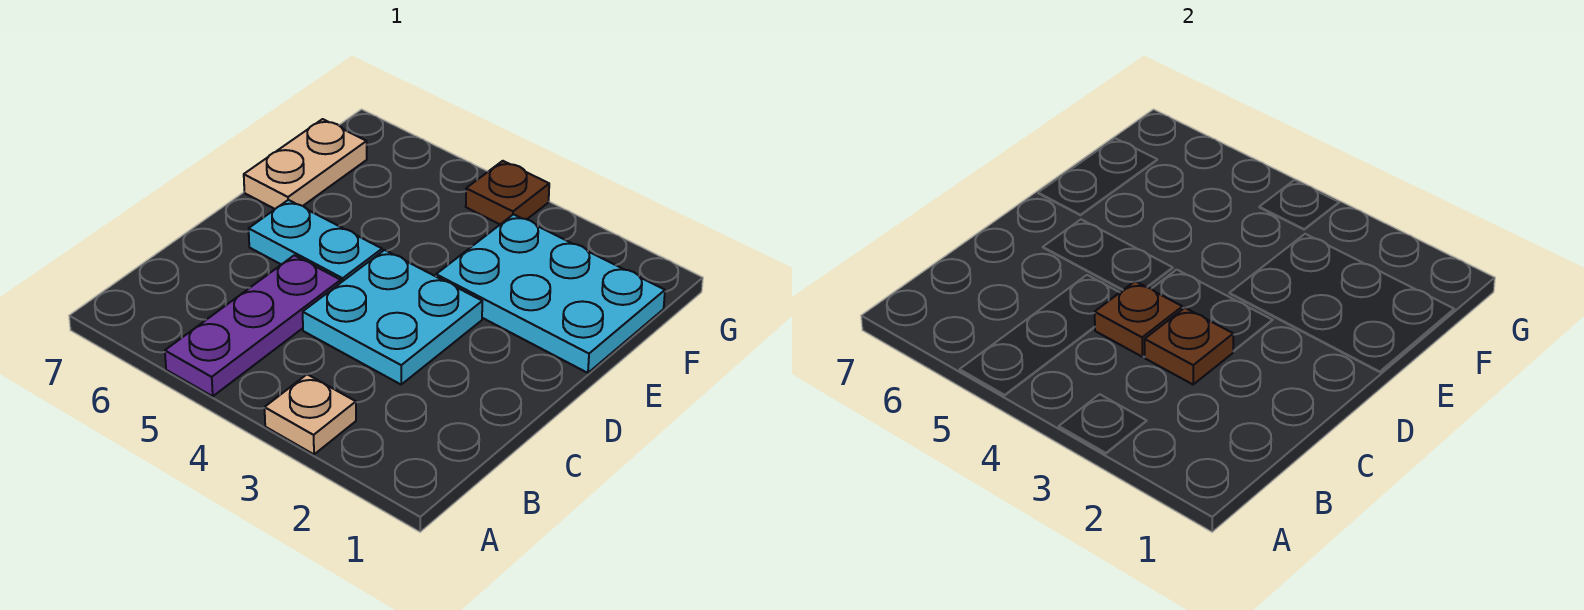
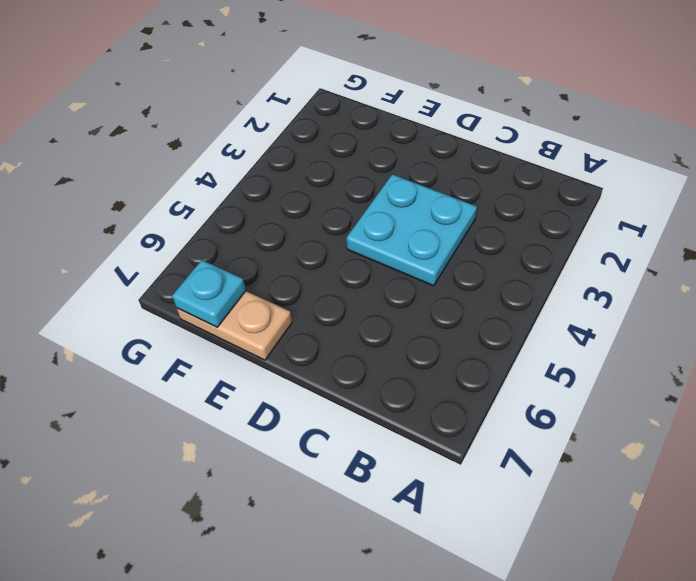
cyan plate F7 level 2 -> none
none -> tan plate A3 level 1
none -> purple plate A5:C5 level 1

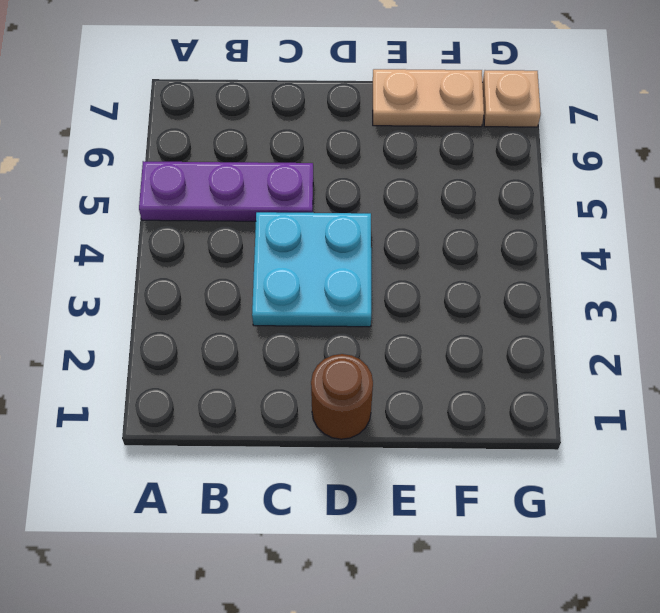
brown round brick D1 level 1 -> none
tan plate G7 level 1 -> tan plate A3 level 1
none -> cyan plate D5:D6 level 1
none -> cyan plate E1:F3 level 1

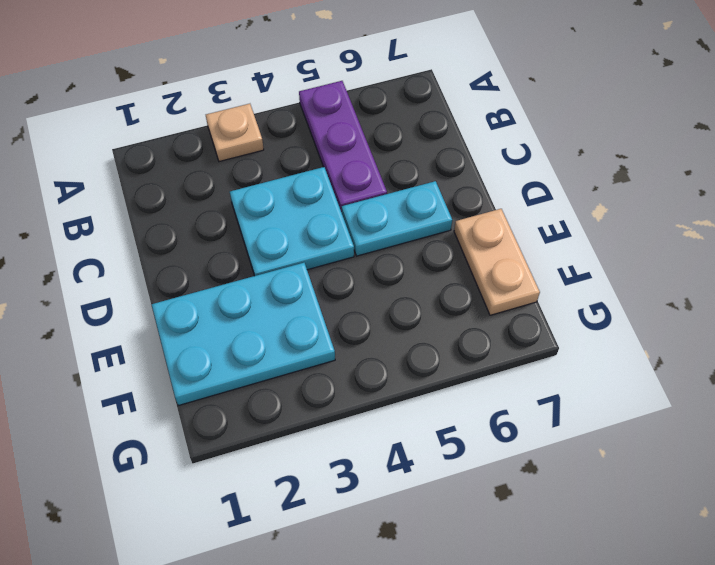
none -> brown plate G4 level 1
none -> brown plate C3 level 2

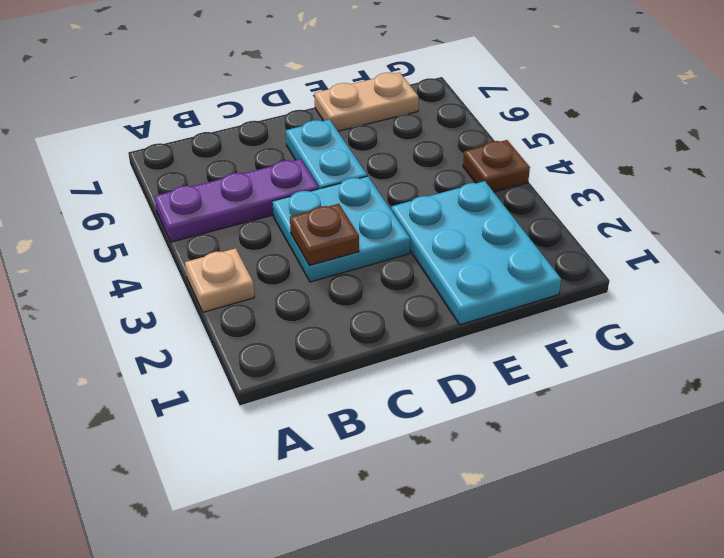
none -> brown plate C4 level 2

